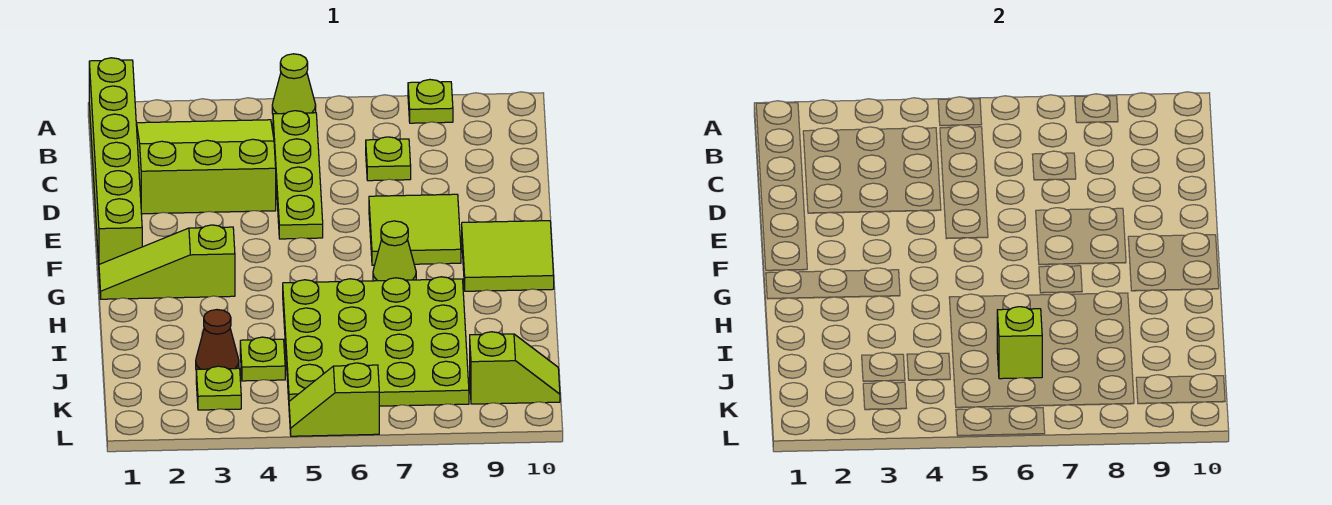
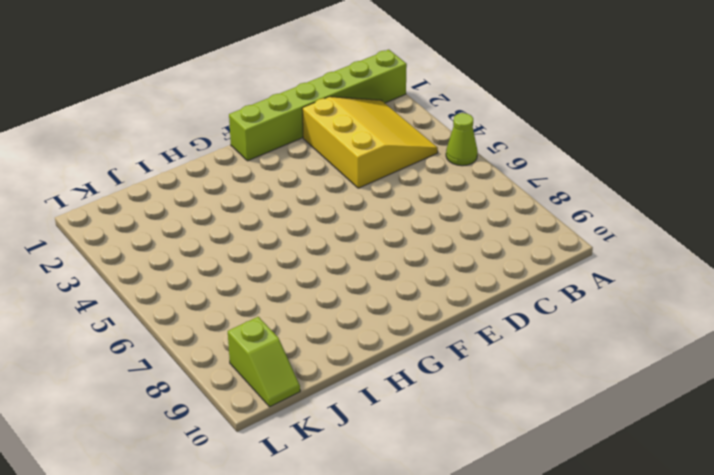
yellow slope B2:D4 level 1 top D -> lime slope B2:D4 level 1 top D
none -> lime plate A8 level 1
none -> lime plate B5:E5 level 1
none -> lime plate C7 level 1

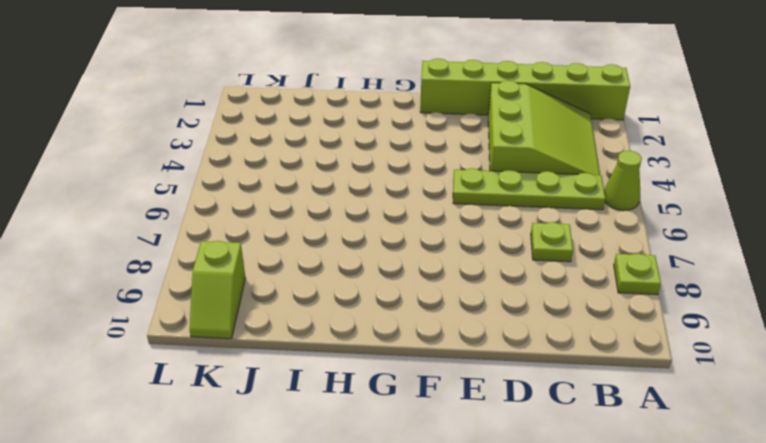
none -> lime tile E7:F8 level 1
none -> lime tile F9:G10 level 1
none -> lime slope G1:G3 level 1 top 3

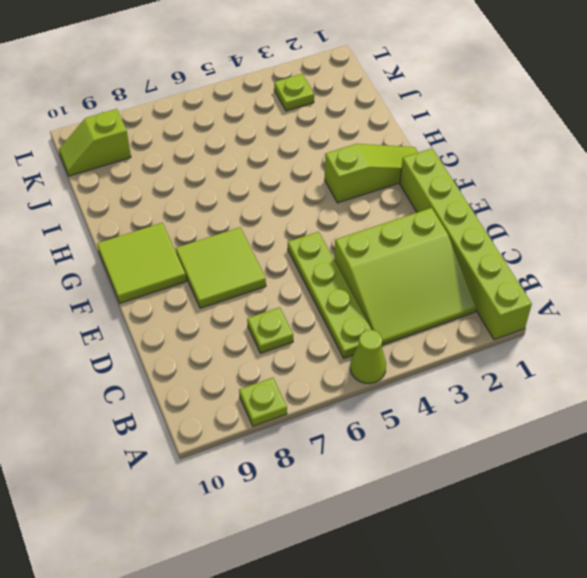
none -> lime cone G7 level 1
none -> lime plate H5:K8 level 1
none -> brown cone J3 level 1

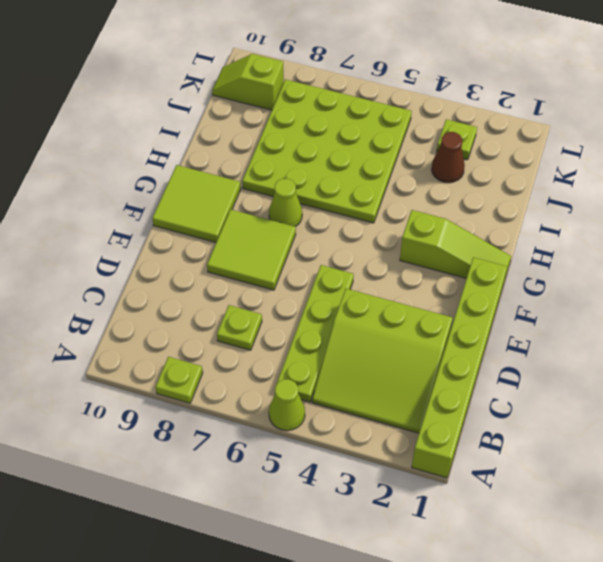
none -> lime plate J4 level 1
none -> lime slope L5:L6 level 1 top 6
none -> lime brick J6 level 2

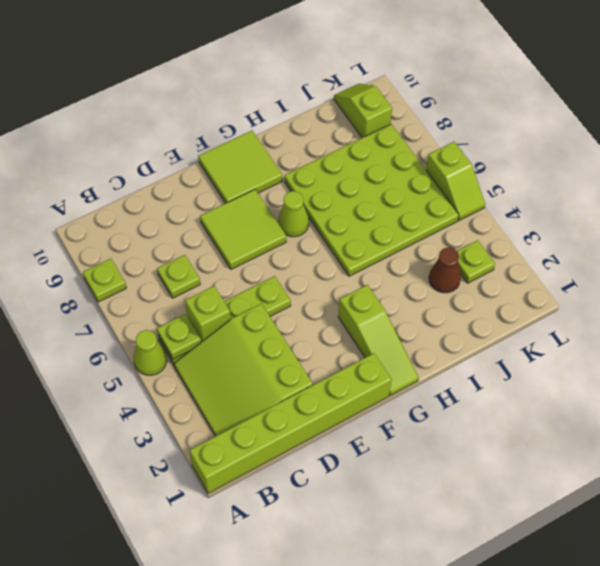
lime plate B5 level 2 -> lime plate J4 level 1
lime brick C5 level 2 -> lime brick J6 level 2

